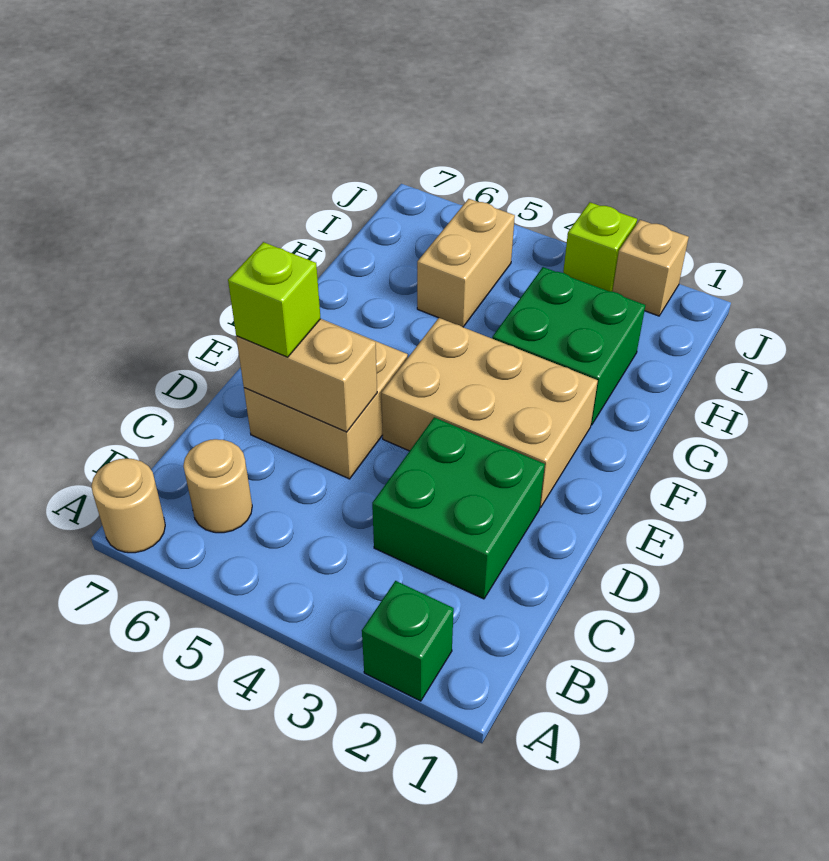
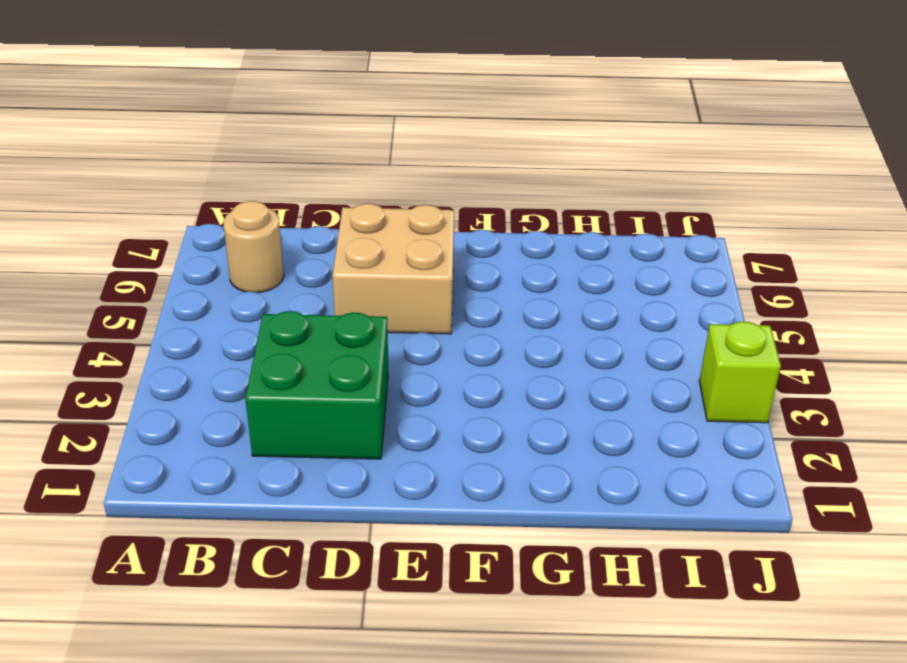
none -> green brick A2 level 1
none -> tan round brick A7 level 1
none -> tan brick E2:F4 level 1

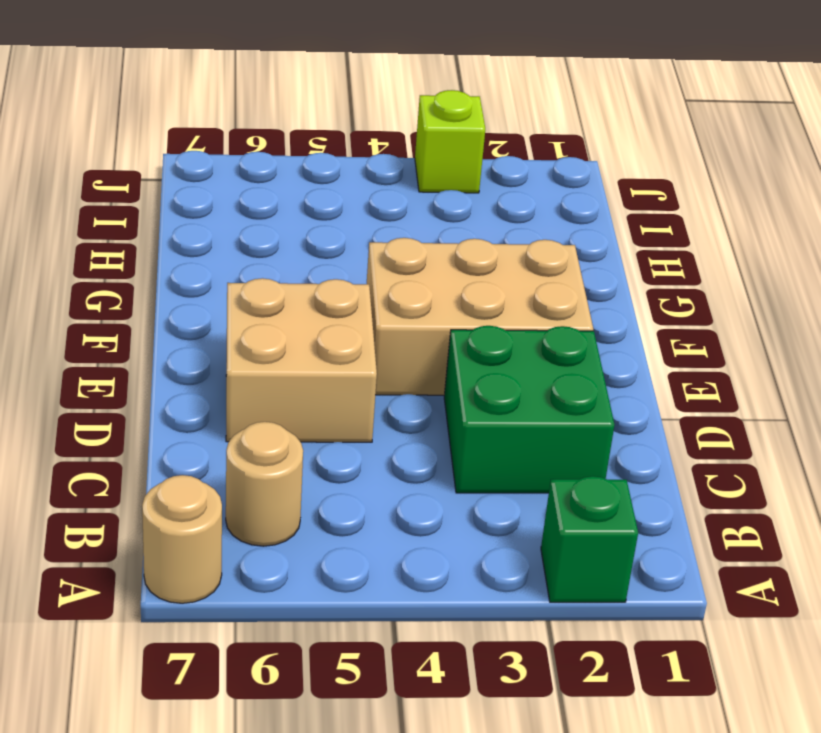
none -> green brick G2:H3 level 1
none -> tan brick H5:I5 level 1
none -> tan brick J2 level 1

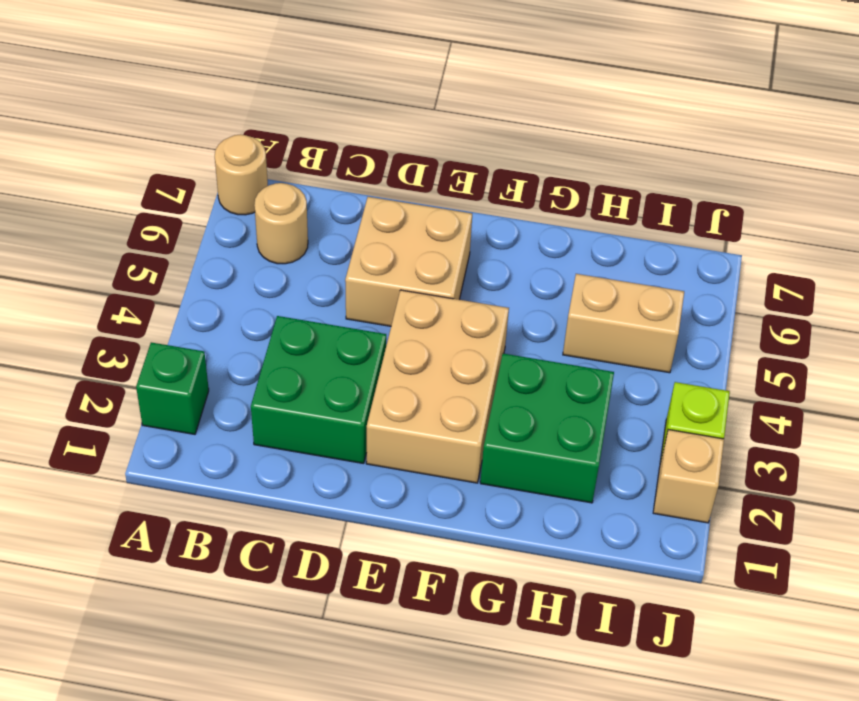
none -> tan brick D5:D6 level 2
none -> lime brick D6 level 3

